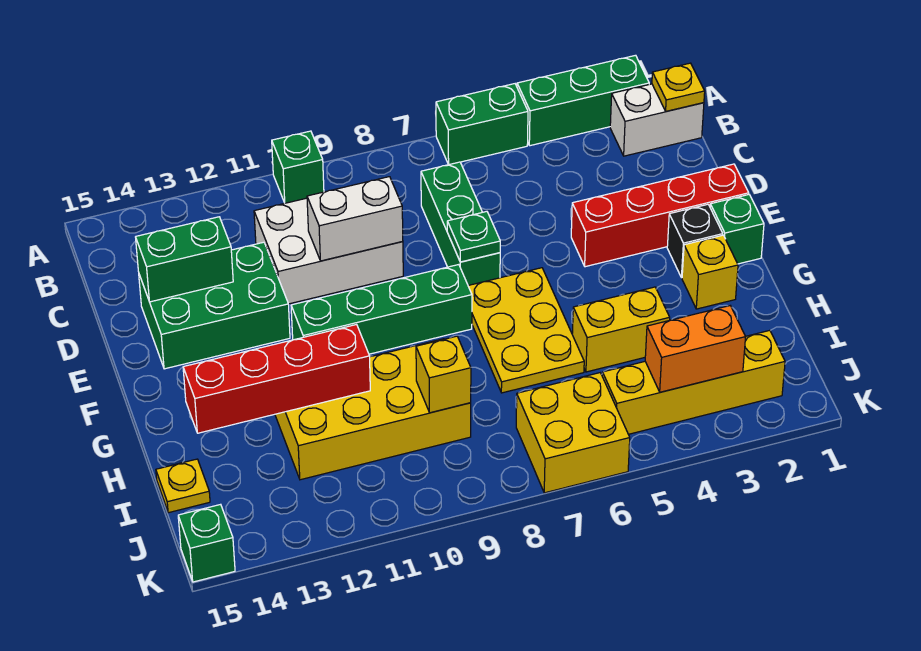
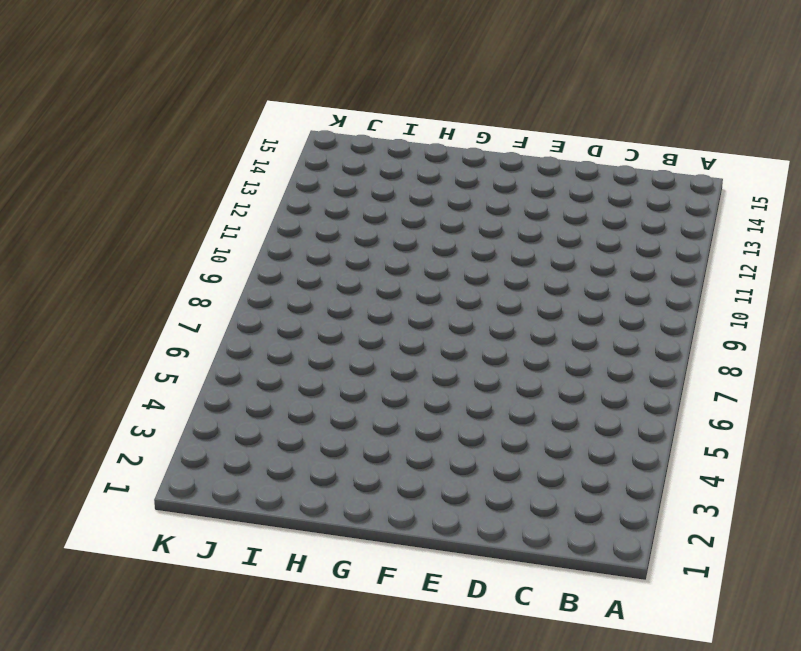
none -> green brick A2:A4 level 1
none -> green brick A5:A6 level 1
none -> green brick A10 level 1

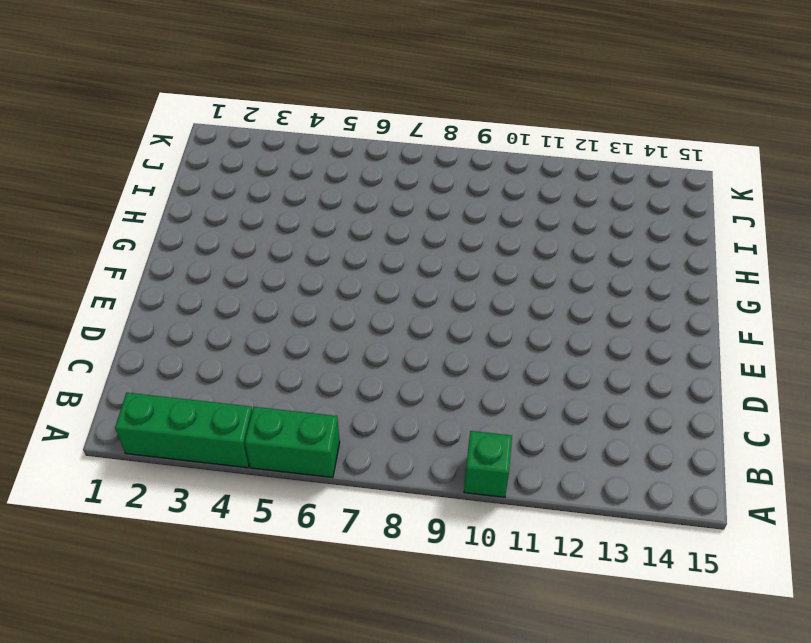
none -> white brick B1:B2 level 1
none -> green brick C7:E7 level 1
none -> white brick C9:D11 level 1

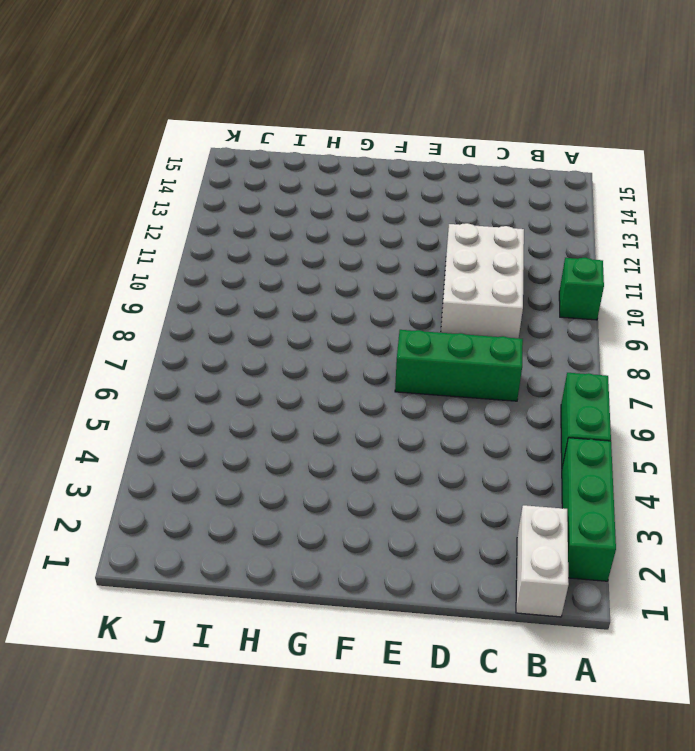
none -> green brick D12:E14 level 1
none -> red brick E1:E4 level 1
none -> green brick F1 level 1

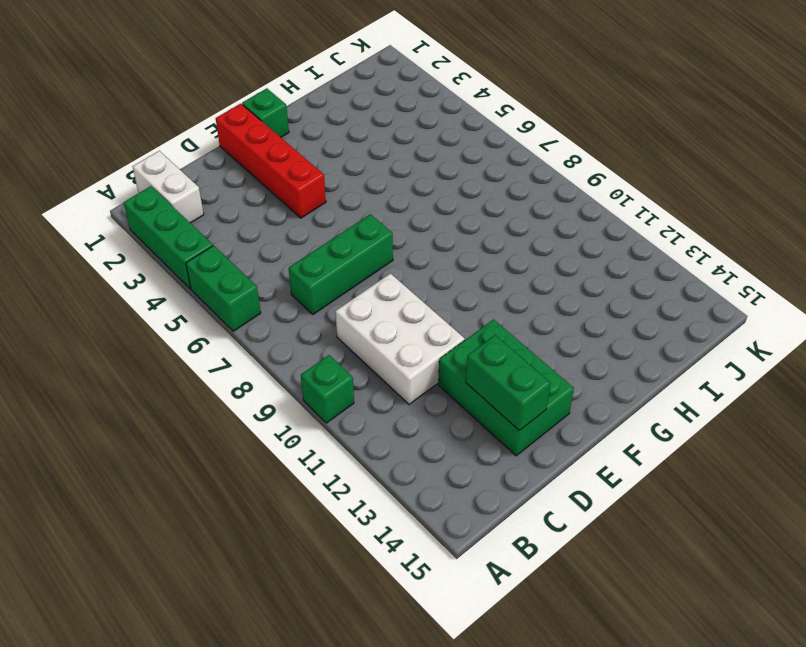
none -> black brick F2 level 1
none -> yellow plate F6:H7 level 1
none -> green brick F8:F11 level 1

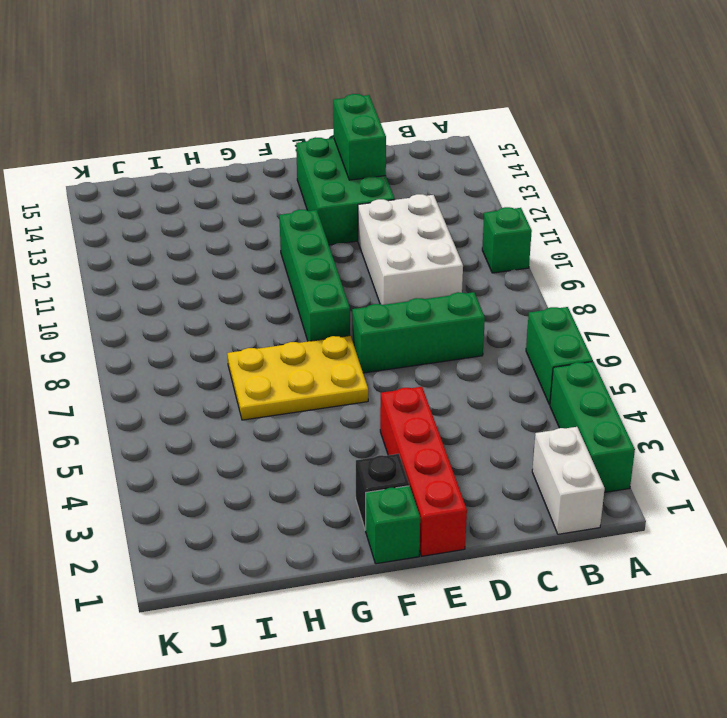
none -> yellow brick G2 level 1
none -> yellow brick H4:H5 level 1
none -> yellow brick H9:I12 level 1

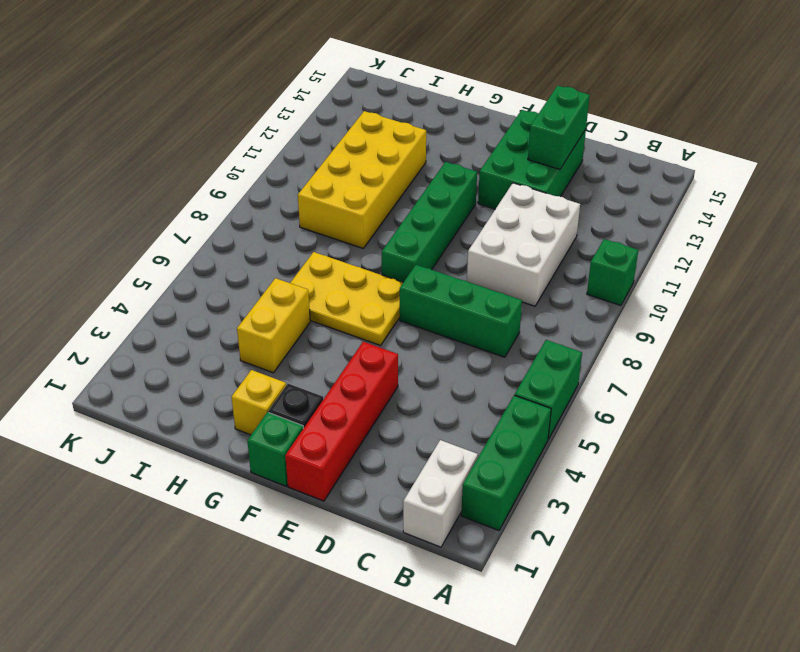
none -> yellow plate I15 level 1
none -> yellow brick J2:J5 level 1
none -> yellow brick J6:K7 level 1

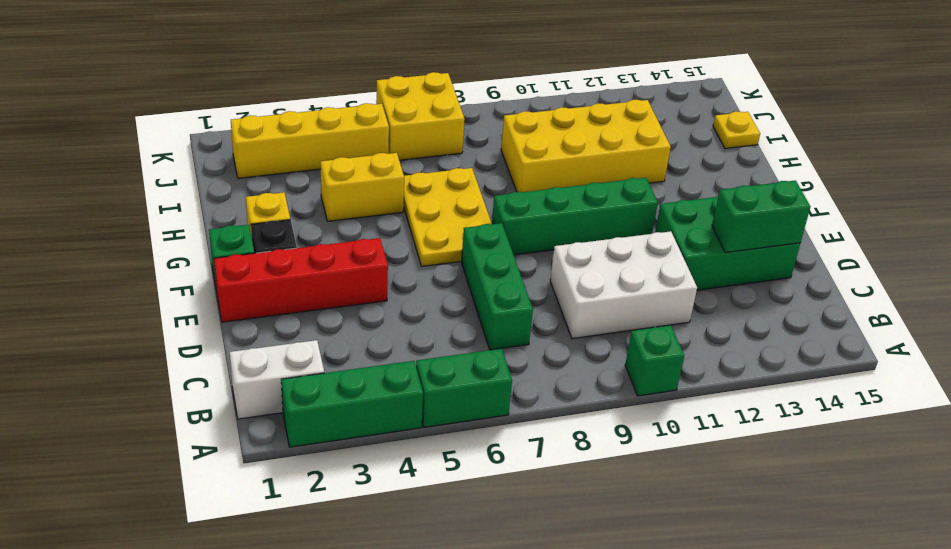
none -> green brick K15 level 1
none -> yellow plate B1 level 2
none -> white brick D9:D10 level 2

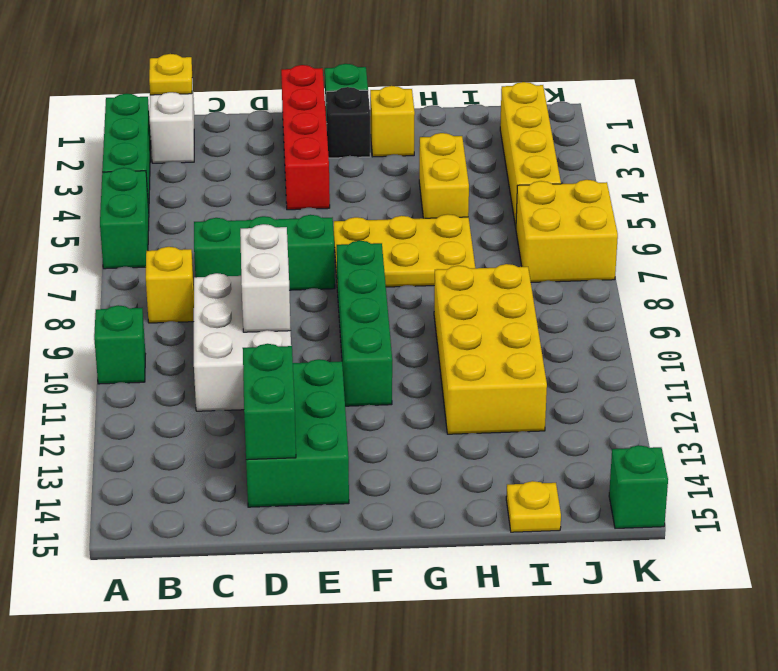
yellow brick B8 level 1 -> yellow brick I9 level 2
none -> green plate E7 level 2
none -> red brick H11:H14 level 2
none -> orange brick J3:J4 level 2

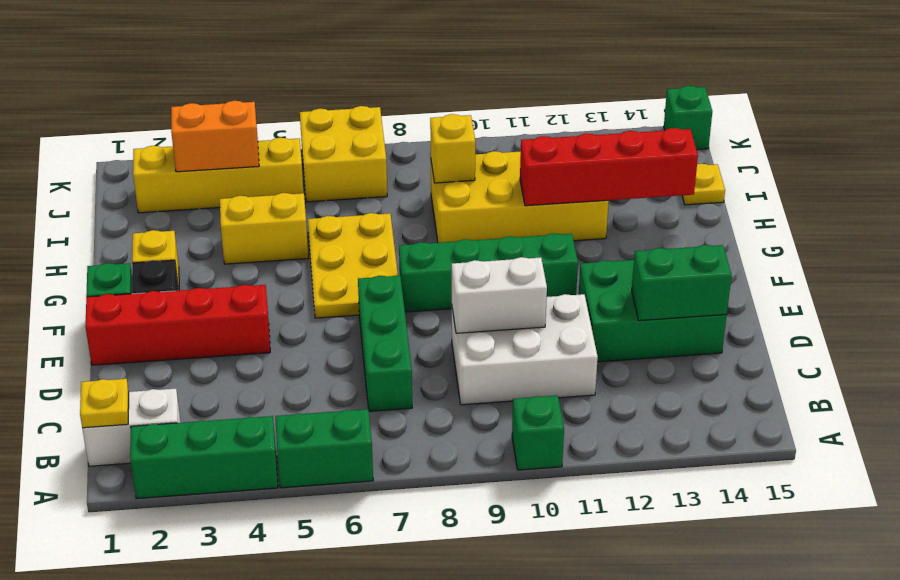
none -> green plate E7 level 2

